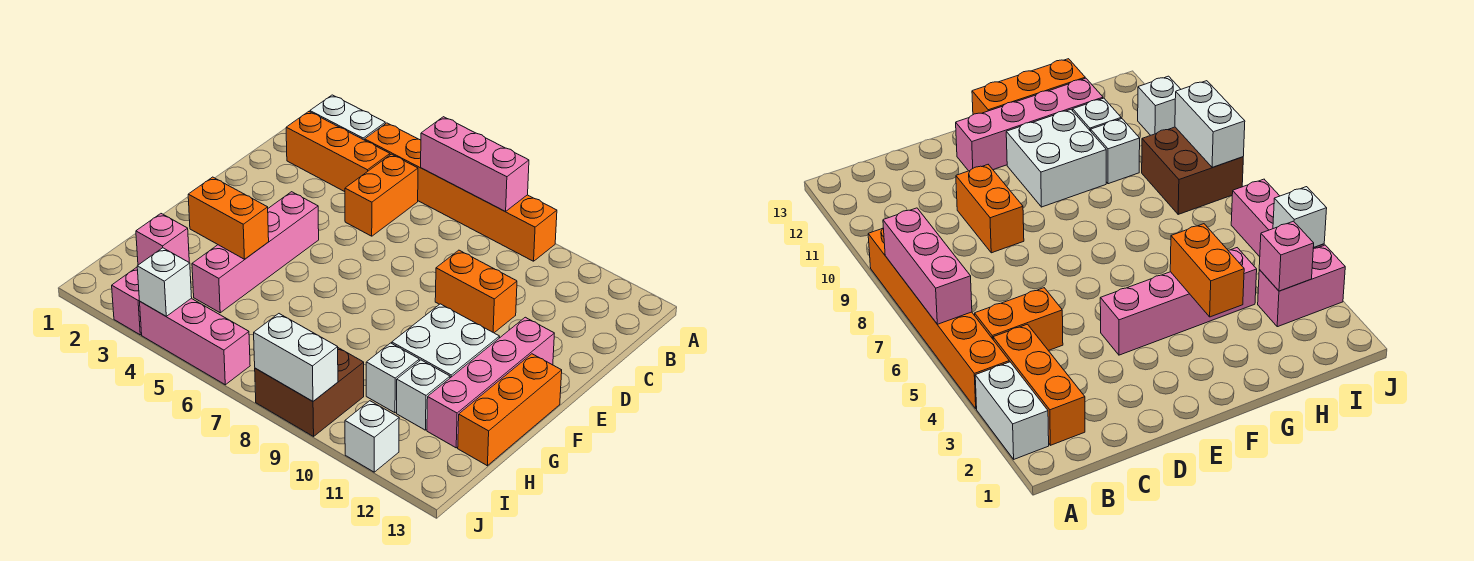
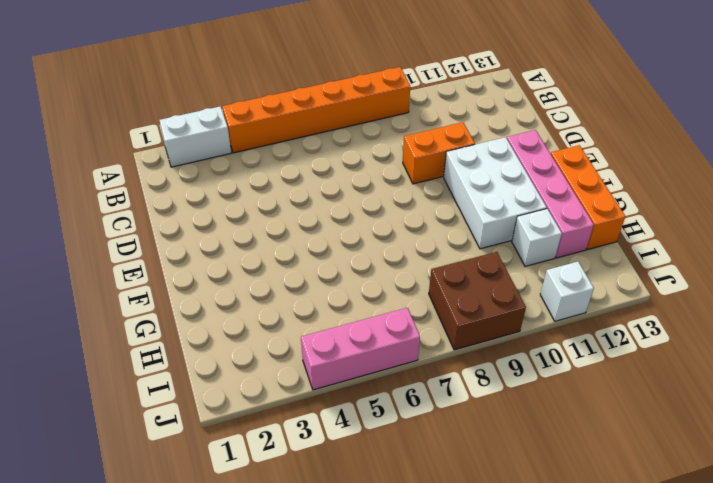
white brick E10:G11 level 1 -> white brick F10:G11 level 1
none -> orange brick B2:B4 level 1
none -> orange brick B5:C5 level 1
none -> pink brick E4:H4 level 1

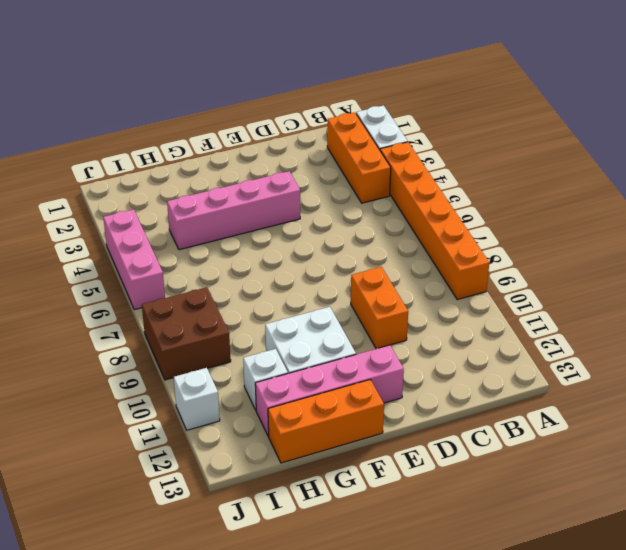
none -> orange brick B5:C5 level 1
none -> white brick H10 level 1
none -> pink brick I3:J3 level 1

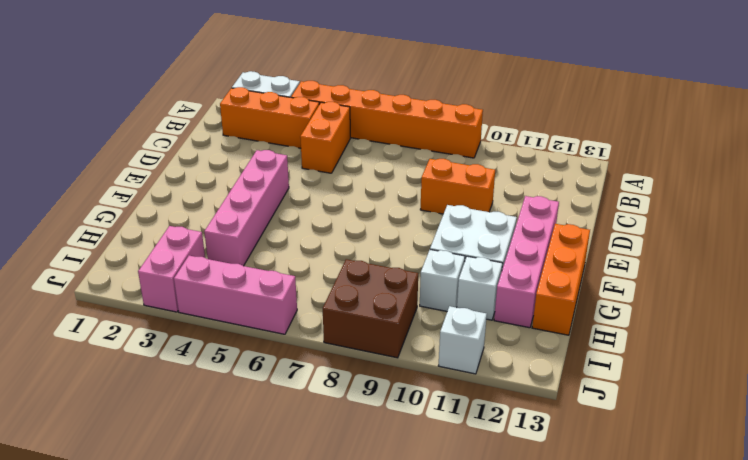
none -> pink brick A6:A8 level 2
none -> orange brick G3:G4 level 2
none -> pink brick I3 level 2

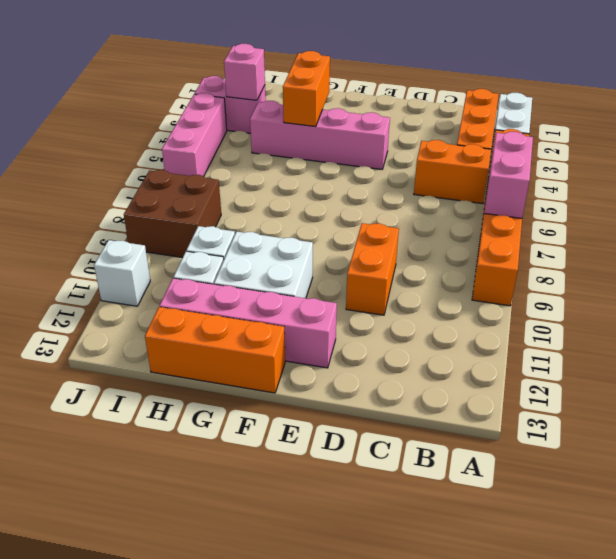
pink brick A6:A7 level 2 -> pink brick A6:A8 level 2
none -> white brick J4 level 2
none -> white brick J8:J9 level 2

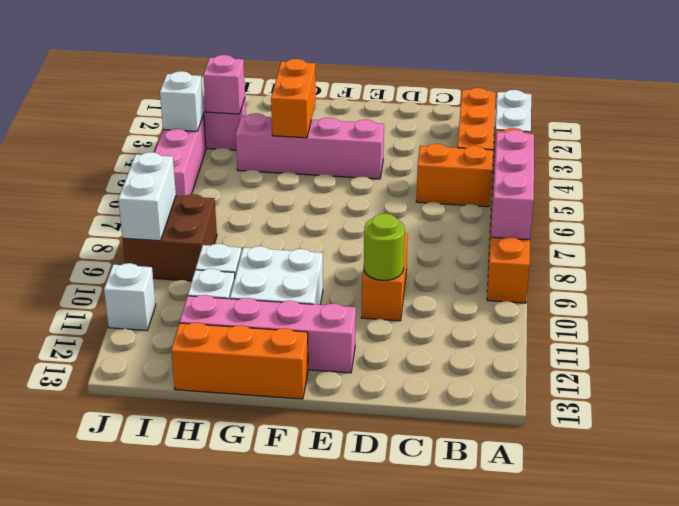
lime round brick D10 level 2 -> none

